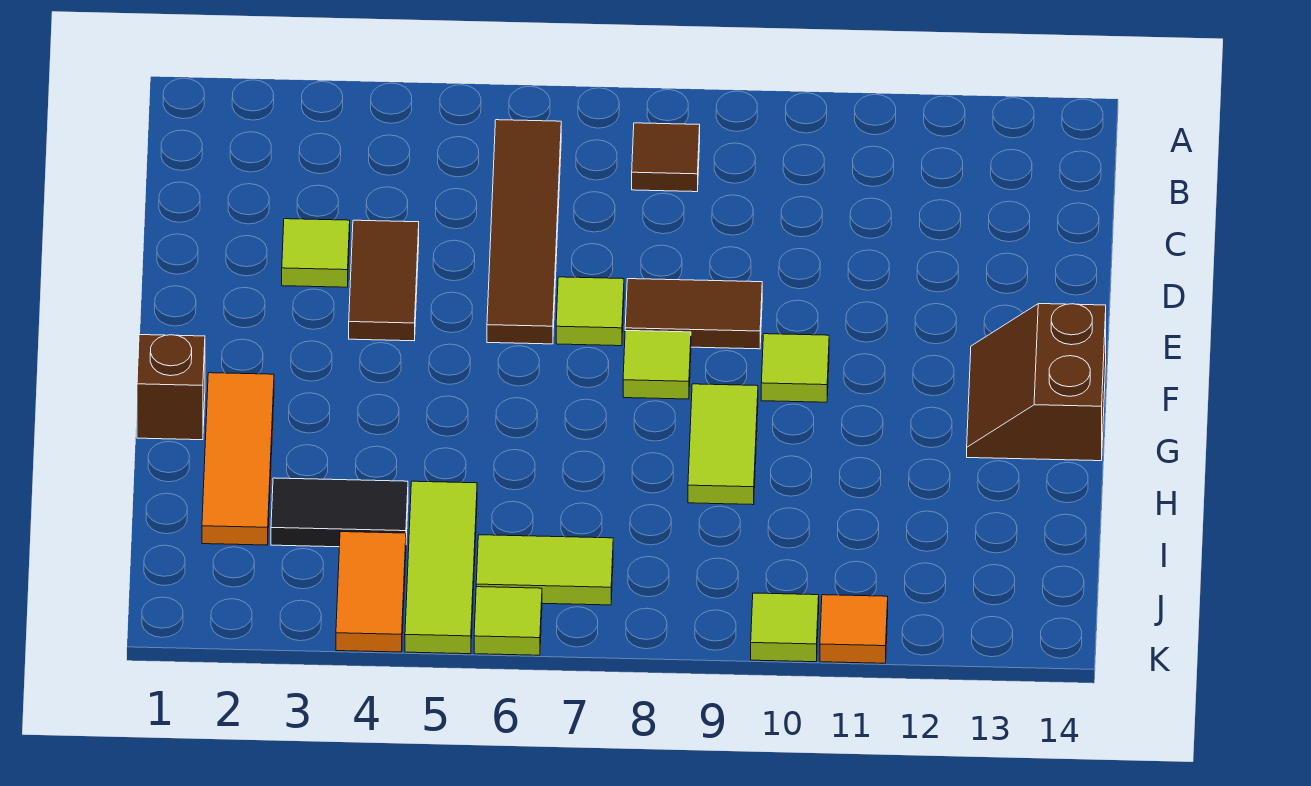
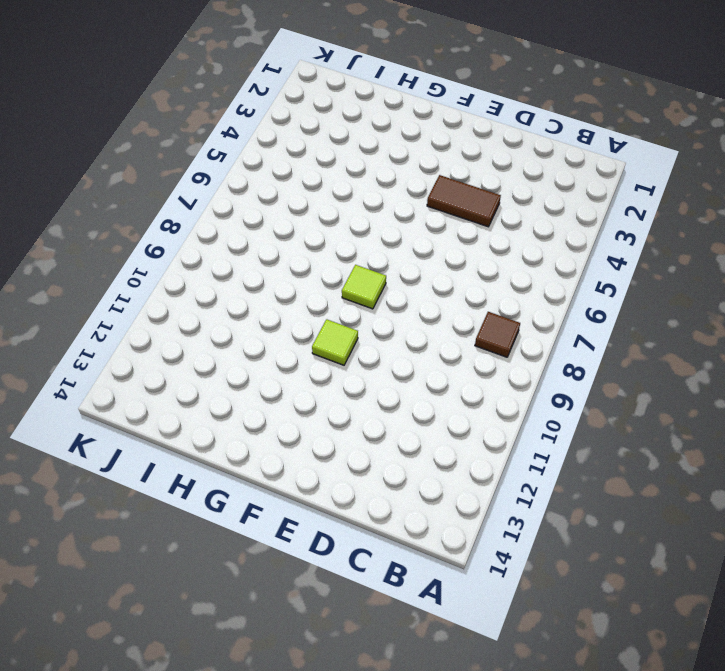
none -> brown tile B6:E6 level 1
none -> lime tile D3 level 1
none -> lime tile E7 level 1

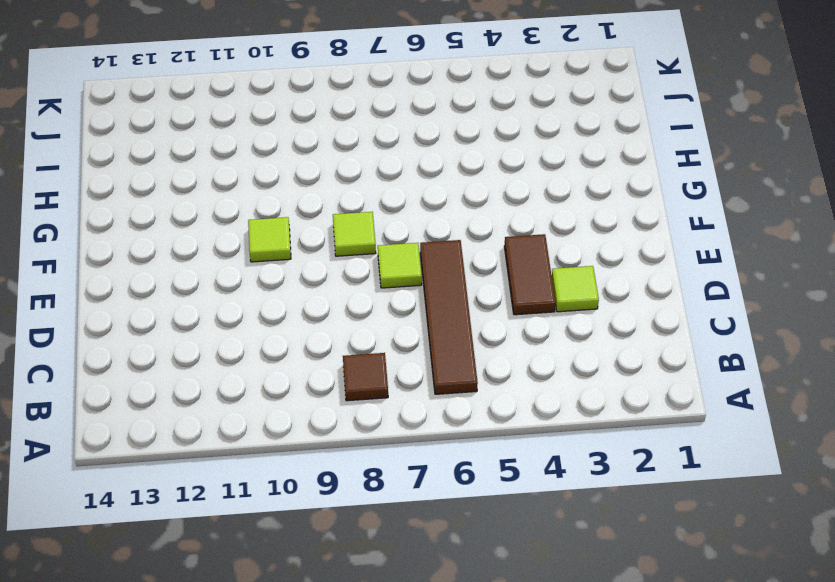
none -> brown tile E8:E9 level 1
none -> brown slope F13:G14 level 1 top 14
none -> brown brick G1 level 1

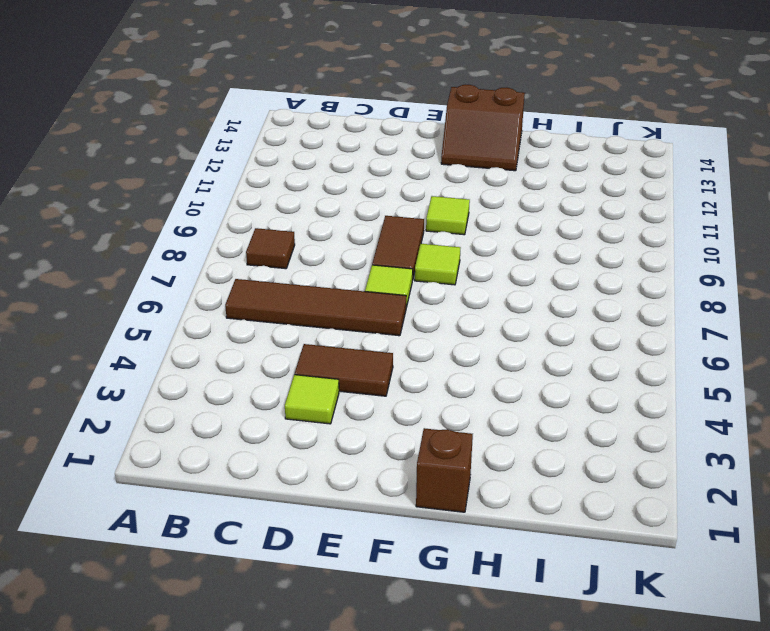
none -> orange tile G2:I2 level 1
none -> lime tile G9:H9 level 1
none -> black tile I3:I4 level 1

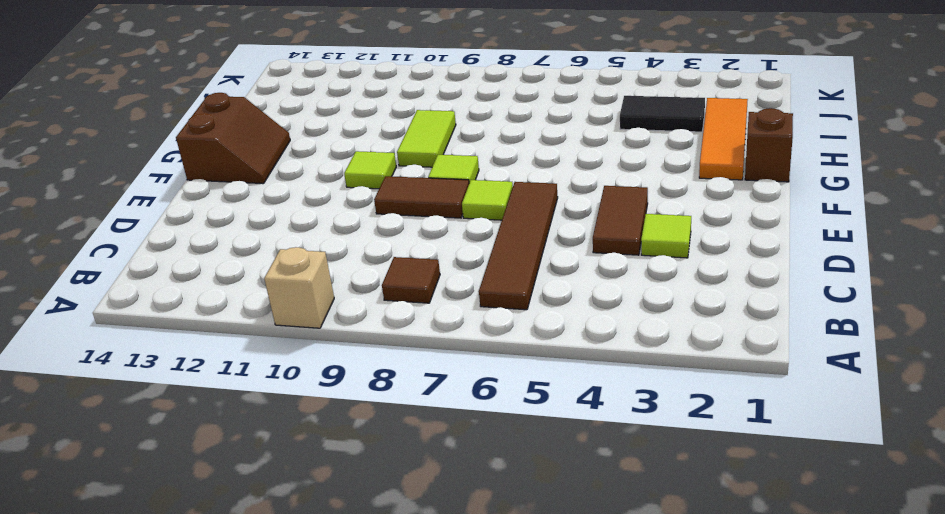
tan brick A10 level 1 -> none
none -> lime tile I5:K5 level 1
none -> orange tile J4:K4 level 1
none -> lime tile J6:J7 level 1

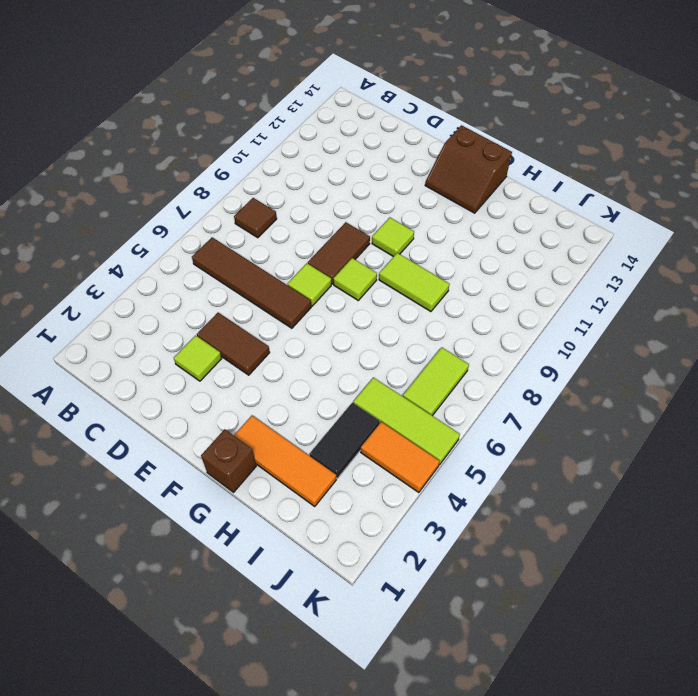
none -> lime tile K6 level 1
none -> lime tile K10 level 1
none -> orange tile K11 level 1

